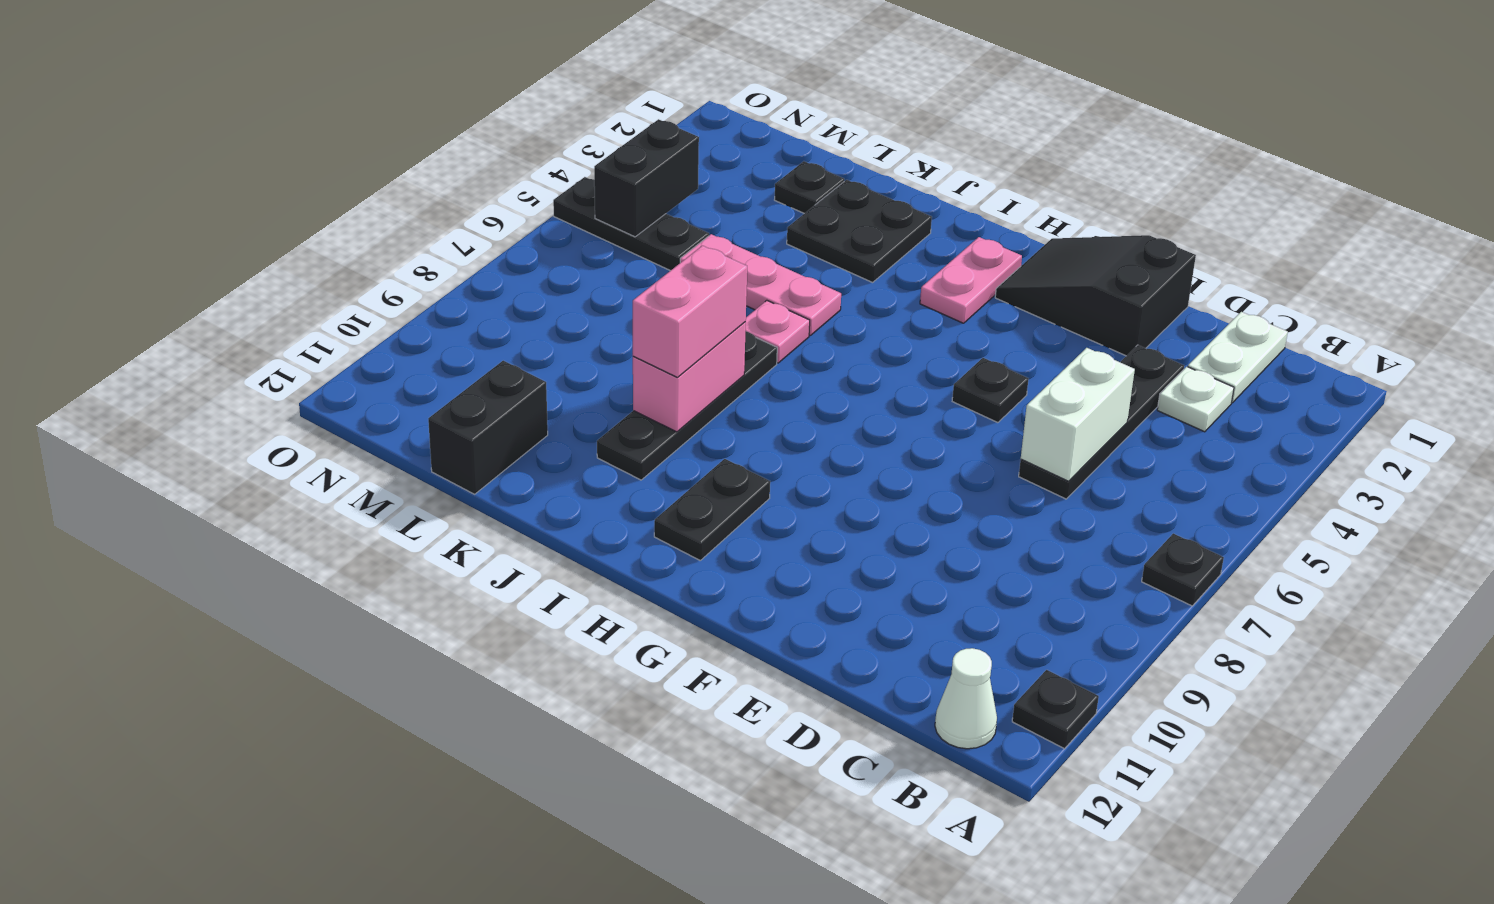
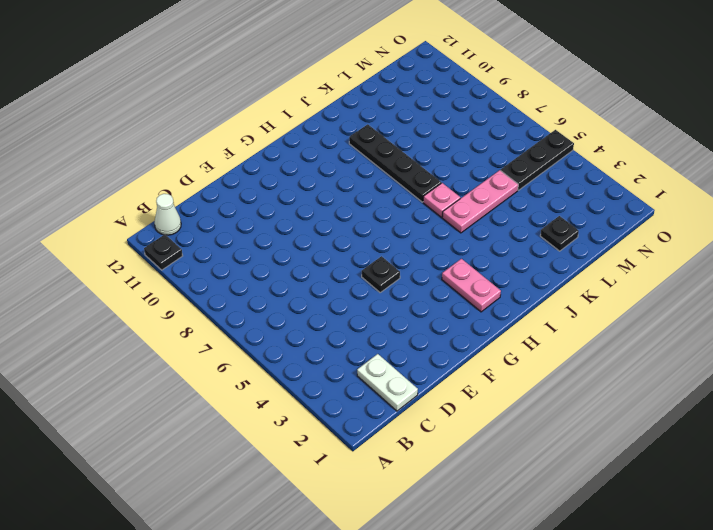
none -> black plate A7 level 1
none -> white plate C3 level 1
none -> black plate D3:D6 level 1

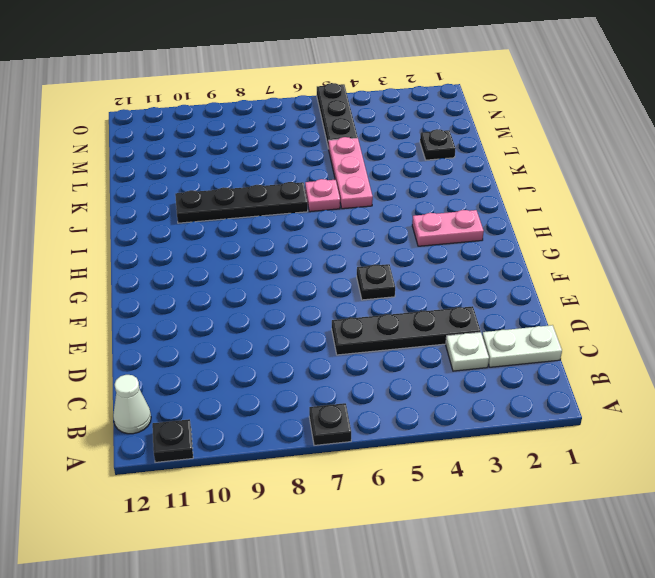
none -> black slope E1:G2 level 1 top E
none -> black plate H10:H11 level 1
none -> black plate J2:K3 level 1

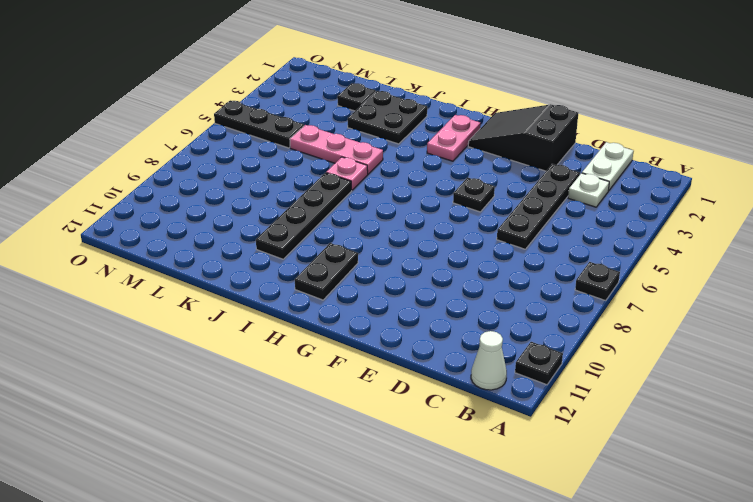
none -> black brick L11:L12 level 1
none -> white brick D5:D6 level 2
none -> pink brick J8:J9 level 2

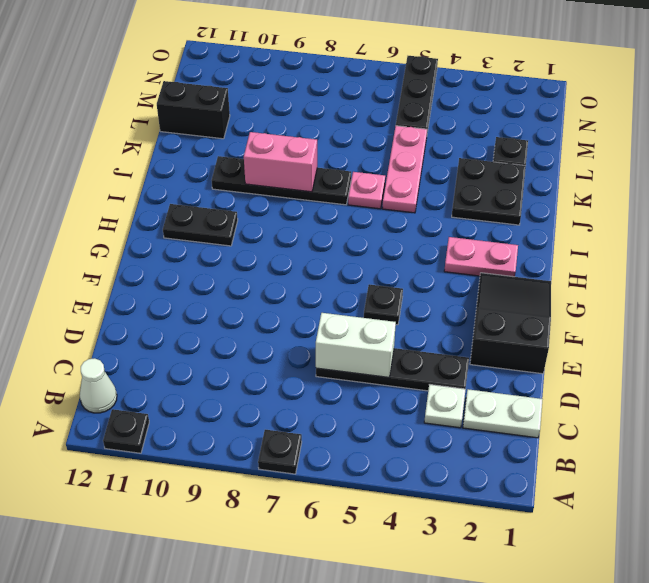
none -> black brick N4:N5 level 2
none -> pink brick J8:J9 level 3

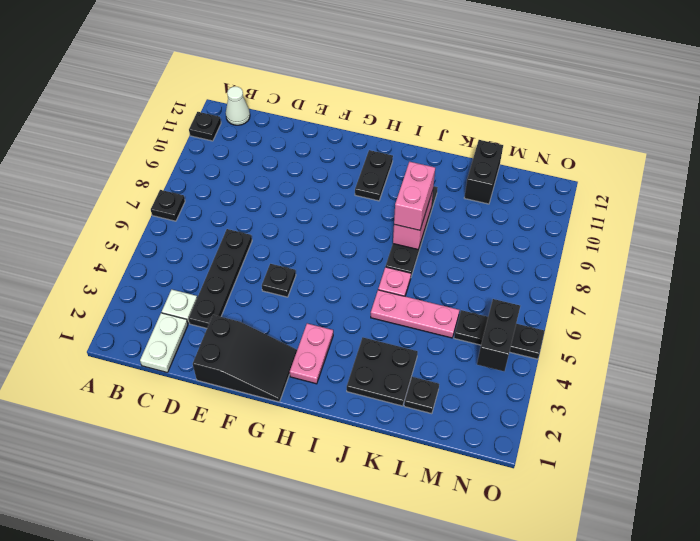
none -> white brick D5:D6 level 2

